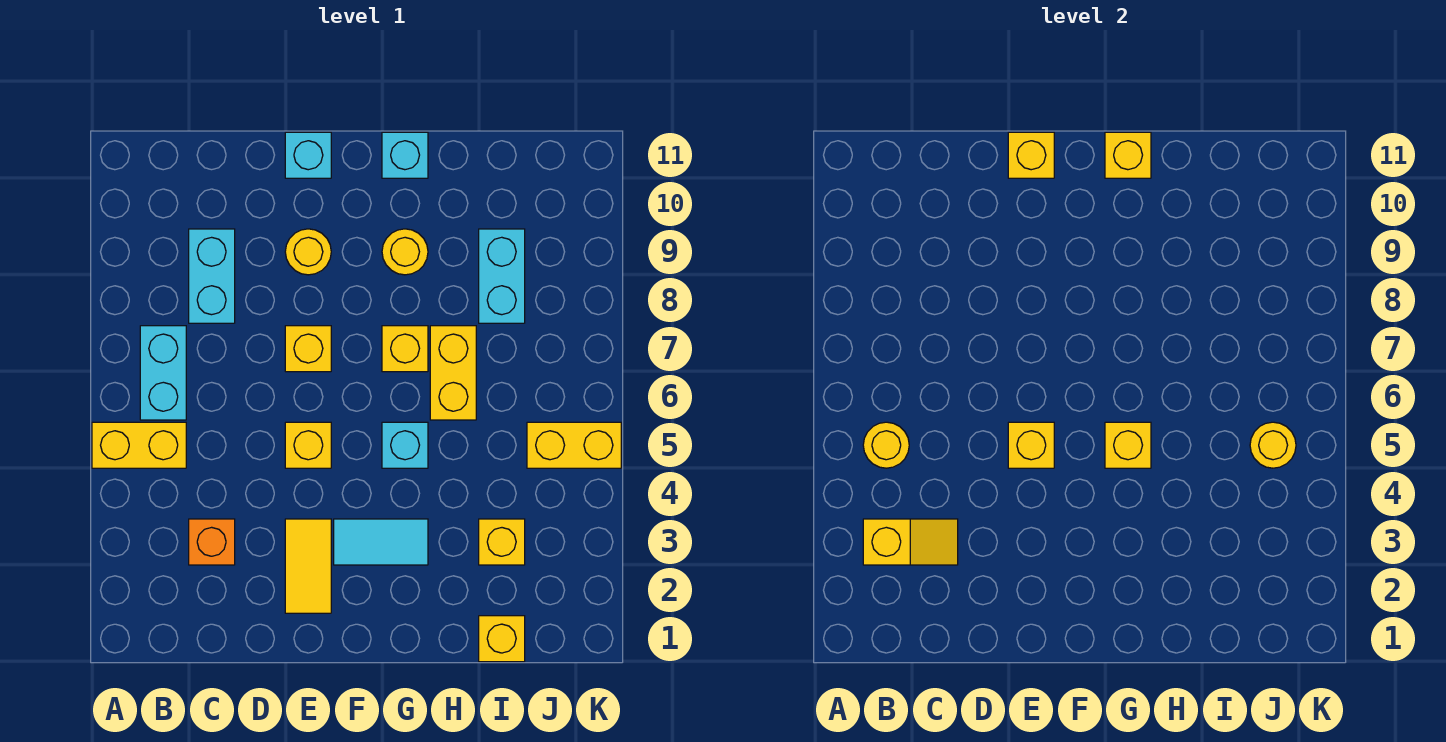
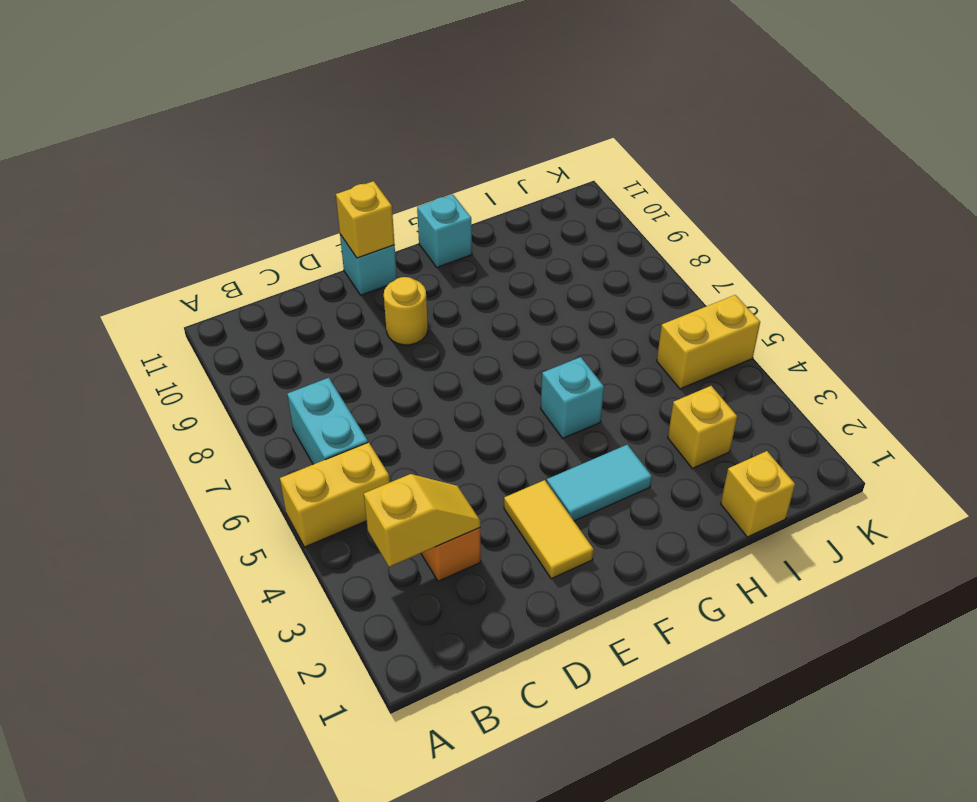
none -> cyan brick C8:C9 level 1
none -> yellow brick E5 level 1
none -> yellow brick E7 level 1

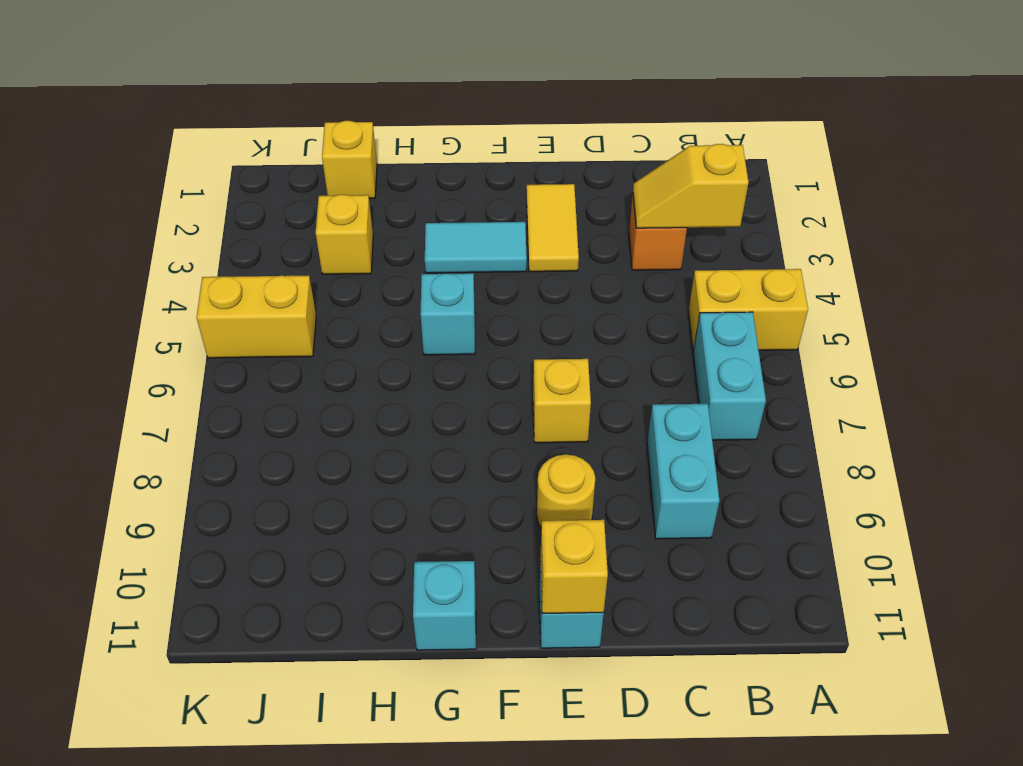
none -> yellow brick E5 level 1
none -> yellow brick G7 level 1
none -> yellow round brick G9 level 1

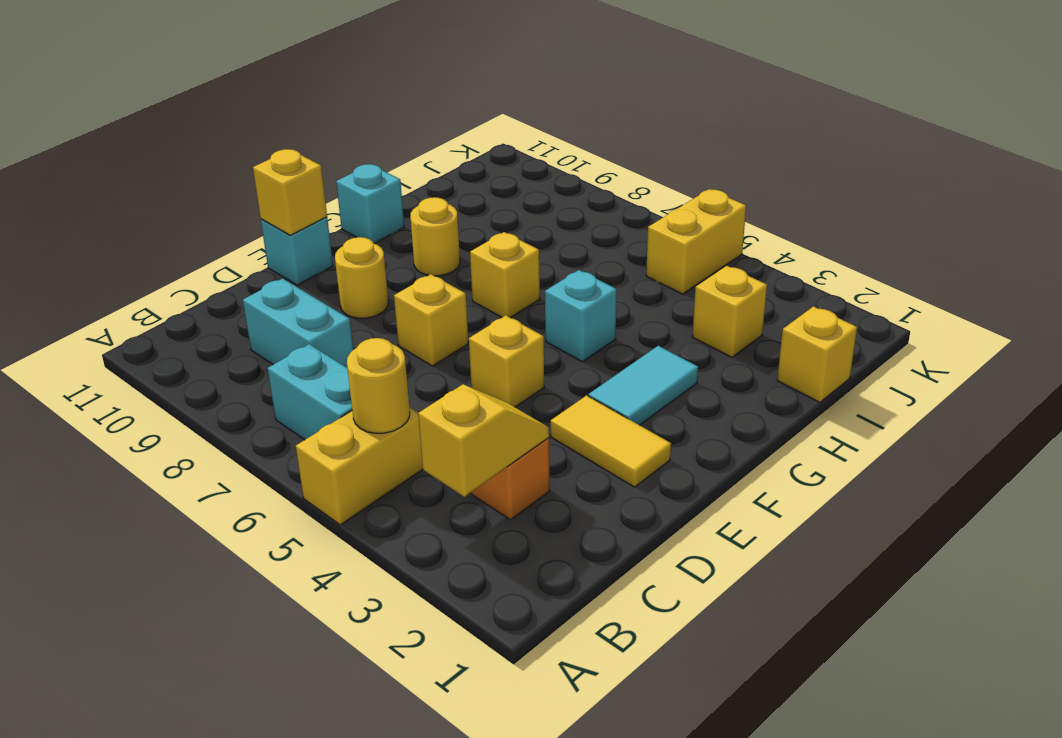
none -> yellow brick H6:H7 level 1
none -> cyan brick I8:I9 level 1
none -> yellow brick E5 level 2

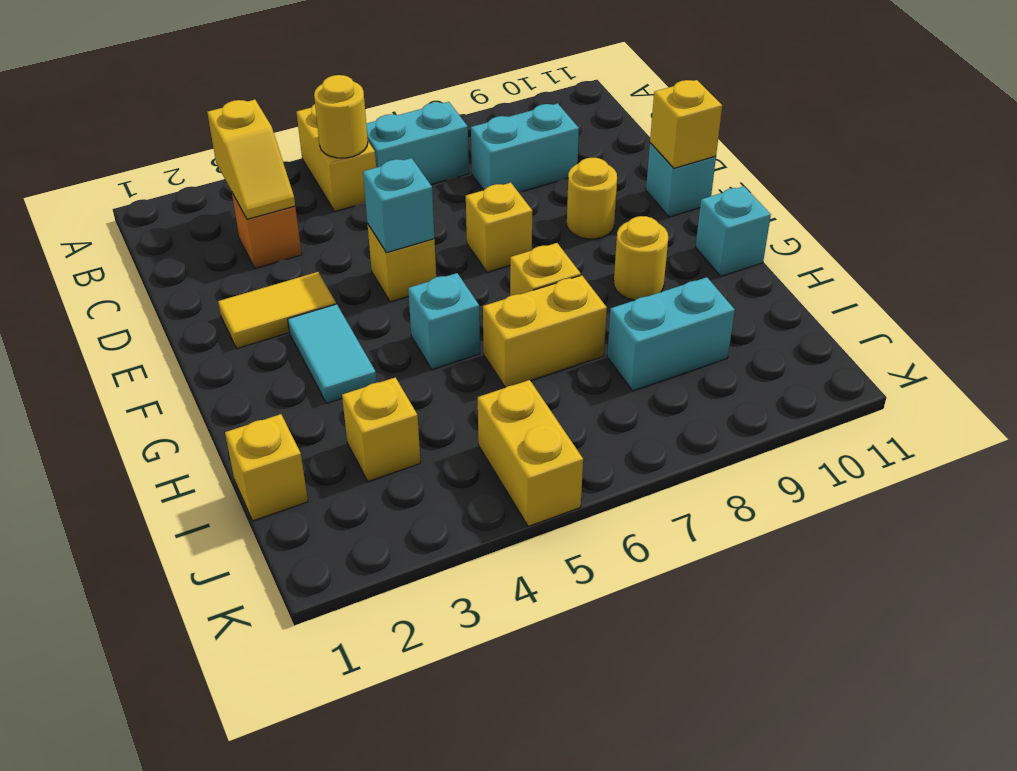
cyan brick E5 level 2 -> yellow brick E5 level 2
none -> yellow brick G5 level 2
none -> yellow brick G11 level 2
none -> yellow round brick J5 level 2

